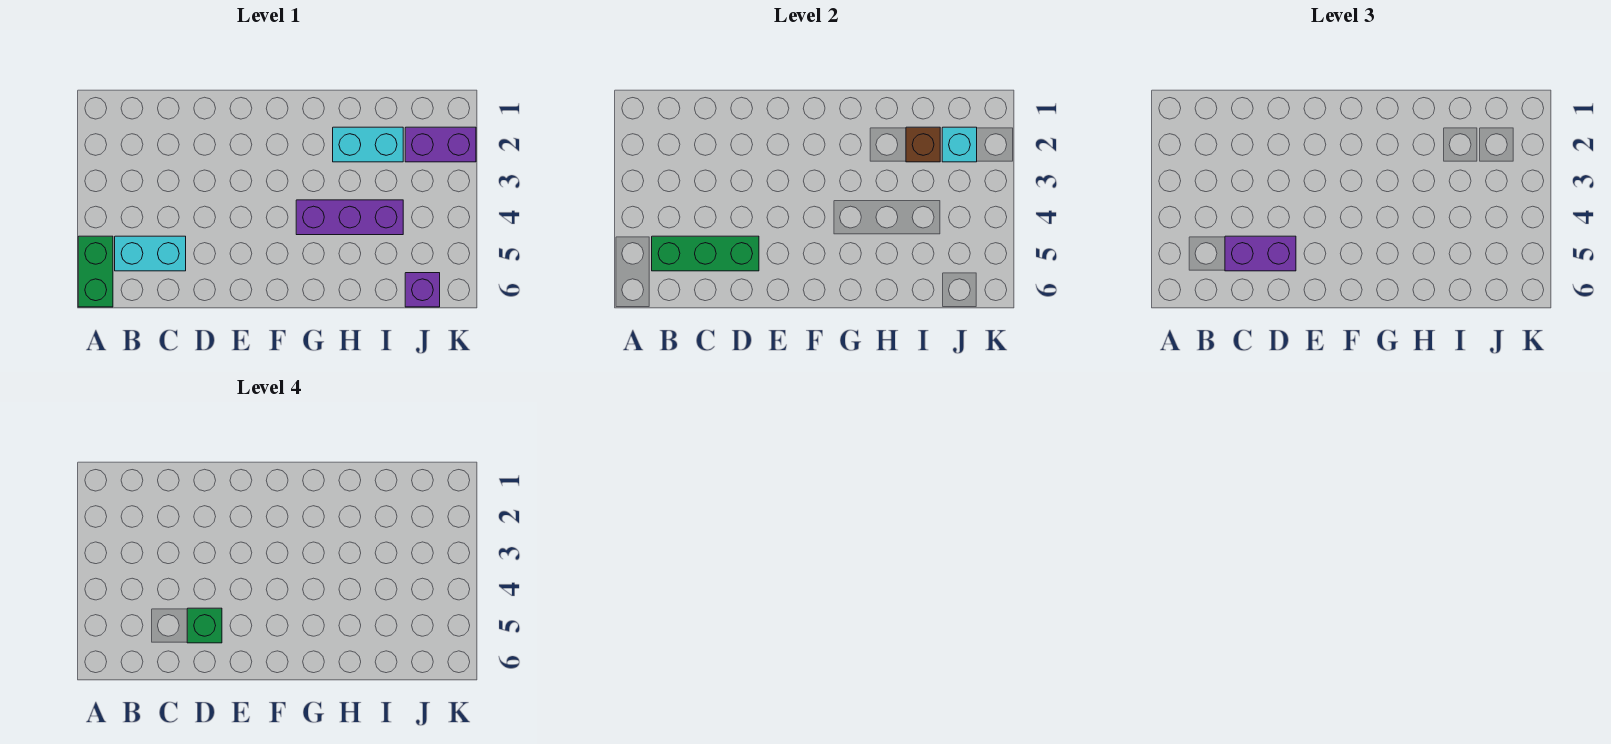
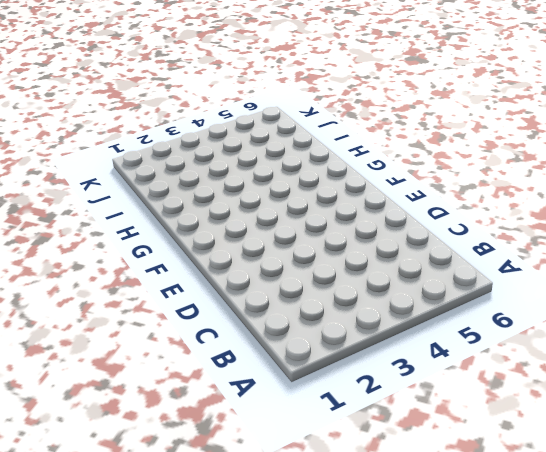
none -> green brick A5:A6 level 1
none -> cyan brick B5:C5 level 1

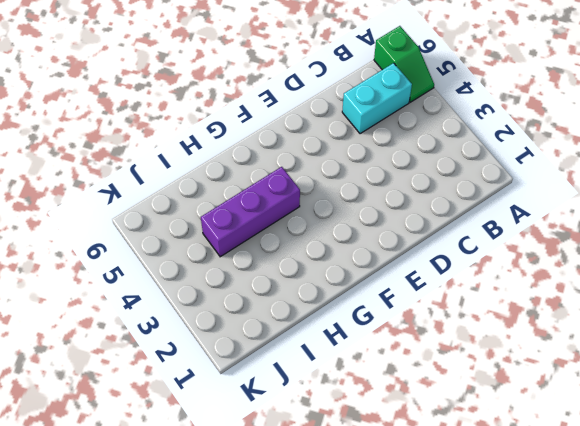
green slope A5:A6 level 1 top 6 -> green brick A5:A6 level 1
none -> cyan brick H2:I2 level 1
none -> purple brick J2:K2 level 1

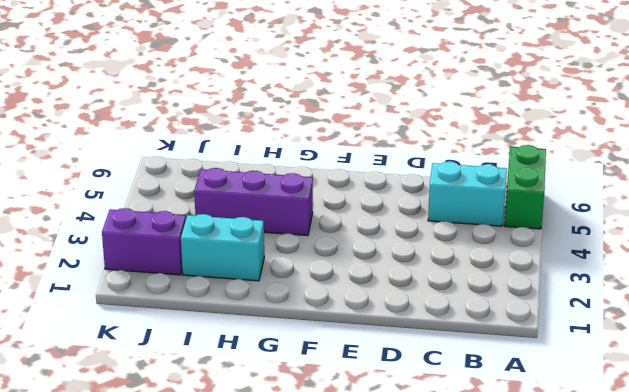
none -> purple brick J6 level 1
none -> green brick B5:D5 level 2

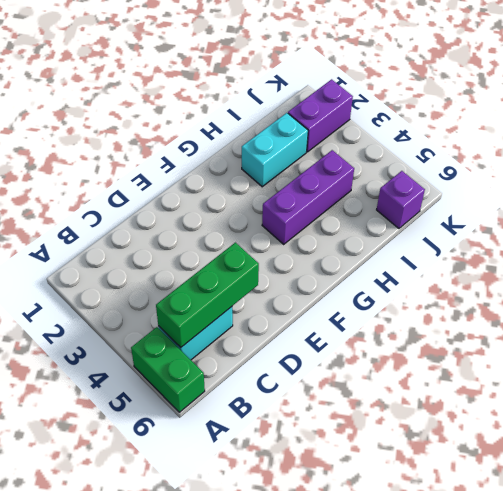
none -> brown brick I2 level 2
none -> cyan brick J2 level 2

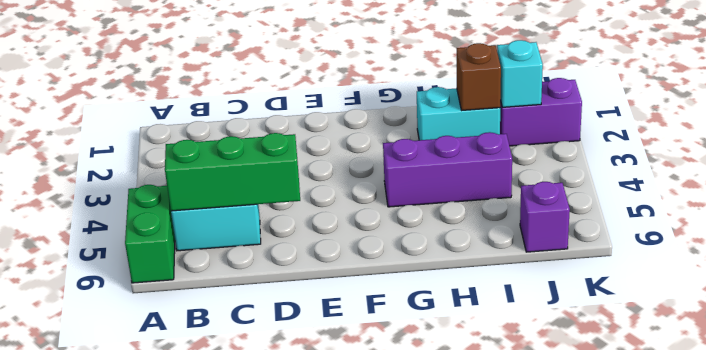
none -> purple brick C5:D5 level 3
none -> green brick D5 level 4

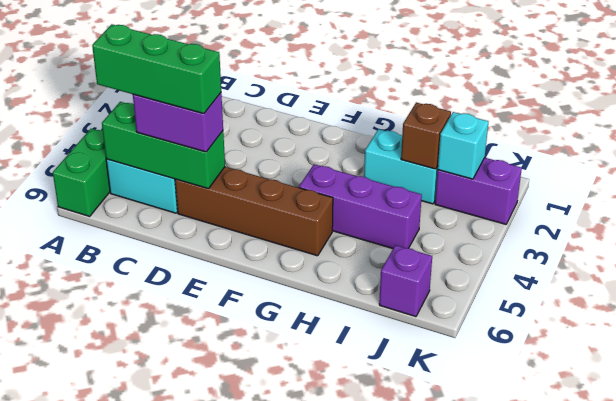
green brick B5:D5 level 4 -> green brick D5 level 4
brown brick D5:G5 level 1 -> none

